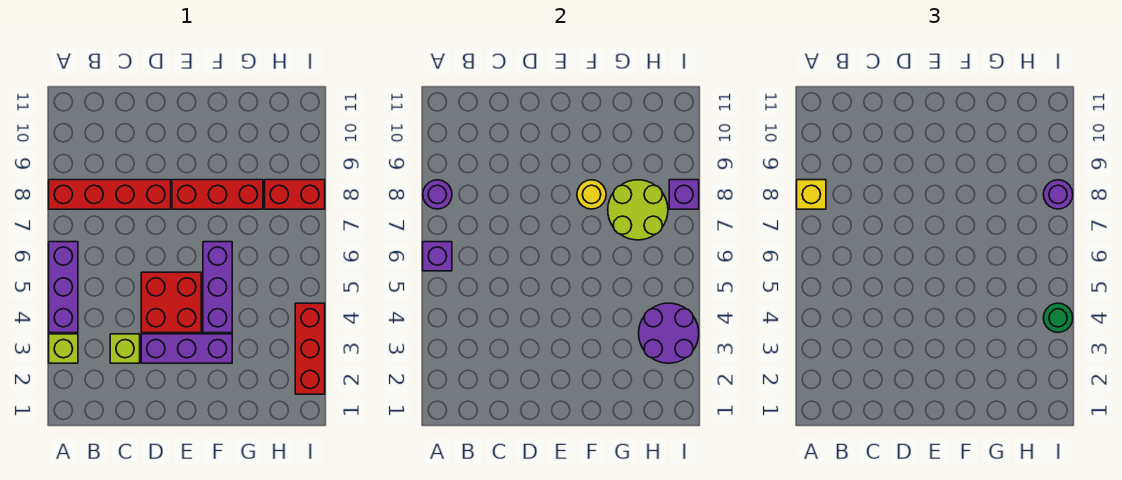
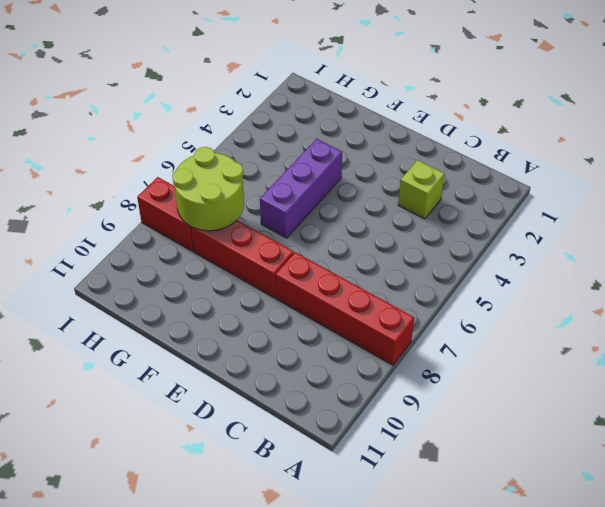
none -> lime brick A3 level 1
none -> purple brick A4:A6 level 1
none -> purple brick D3:F3 level 1

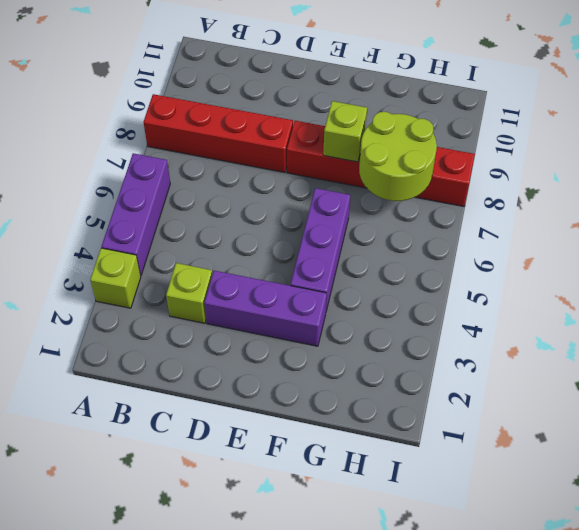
lime brick F8 level 2 -> yellow round brick F8 level 2
none -> red brick D4:E5 level 1
none -> red brick I2:I4 level 1
none -> purple brick A6 level 2

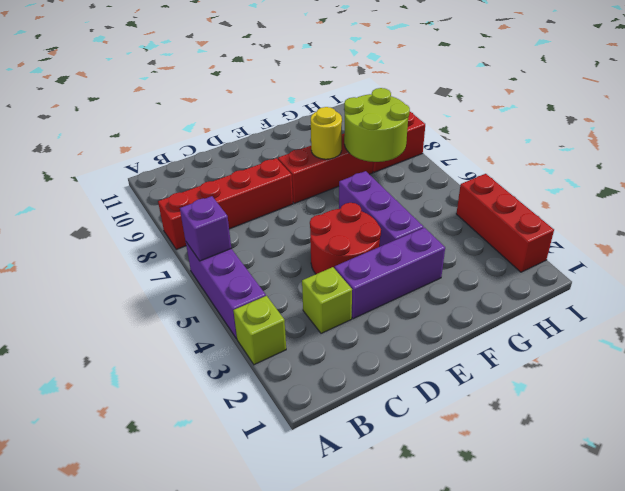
red round brick D4:E5 level 1 -> red brick D4:E5 level 1
none -> purple round brick A8 level 2
none -> purple round brick H3:I4 level 2
none -> purple brick I8 level 2

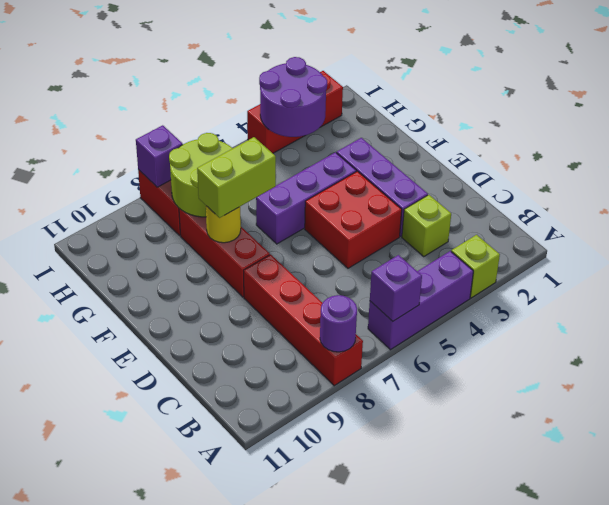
lime brick F7:F8 level 3 -> none
none -> yellow brick A8 level 3
none -> green round brick I4 level 3
none -> purple round brick I8 level 3

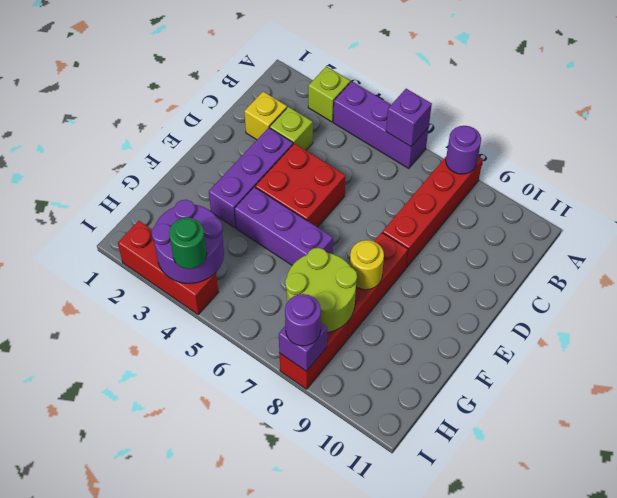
yellow brick C2 level 1 -> yellow brick A8 level 3

